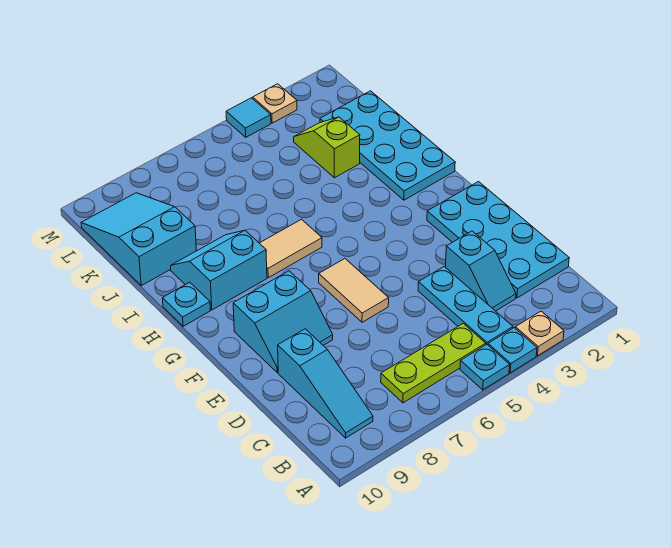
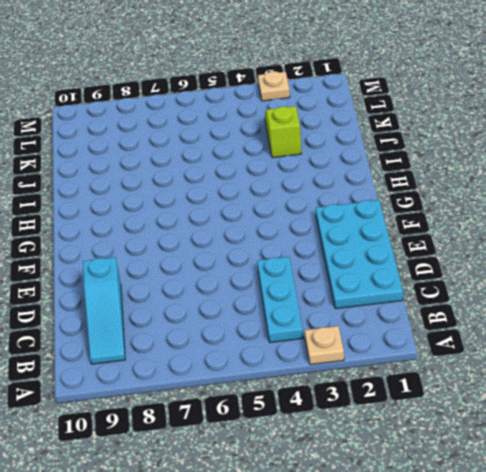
none -> cyan plate A4 level 1
none -> cyan plate A5 level 1
none -> lime plate B5:B7 level 1

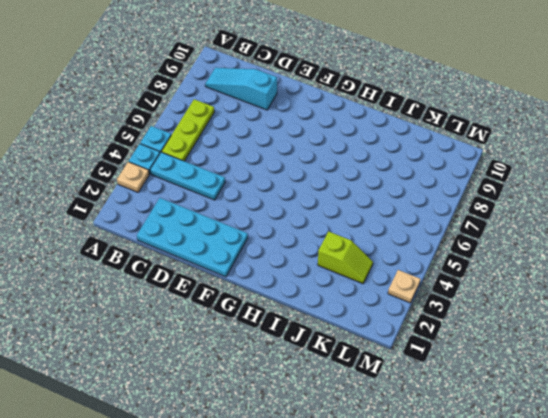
none -> cyan slope C3:D3 level 1 top D
none -> tan tile E6:F6 level 1
none -> cyan slope E8:F9 level 1 top F

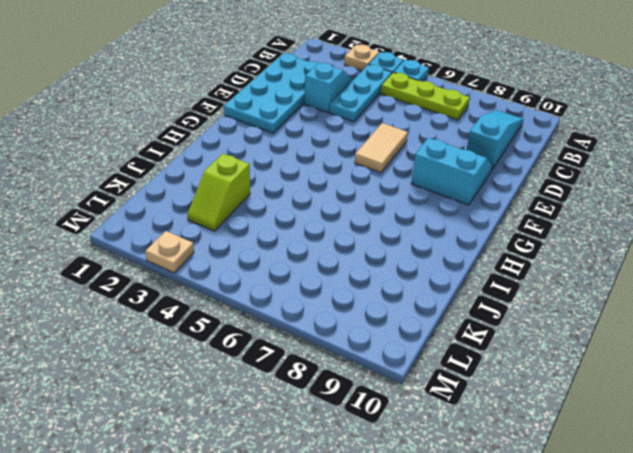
none -> cyan plate H1:K2 level 1
none -> tan tile H6:H7 level 1
none -> cyan slope H8:I9 level 1 top H

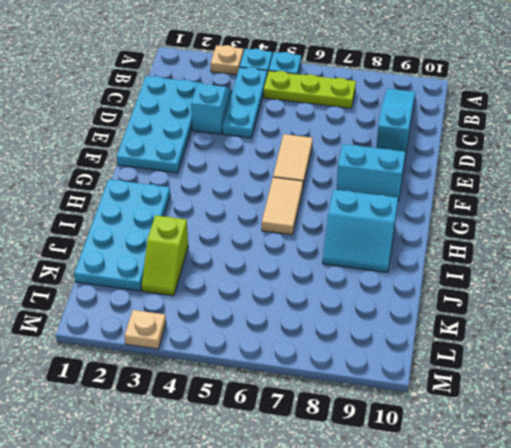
tan tile G6:H6 level 1 -> tan tile H6:H7 level 1
none -> cyan plate H10 level 1
none -> cyan slope J9:L10 level 1 top J
none -> cyan tile M4 level 1

